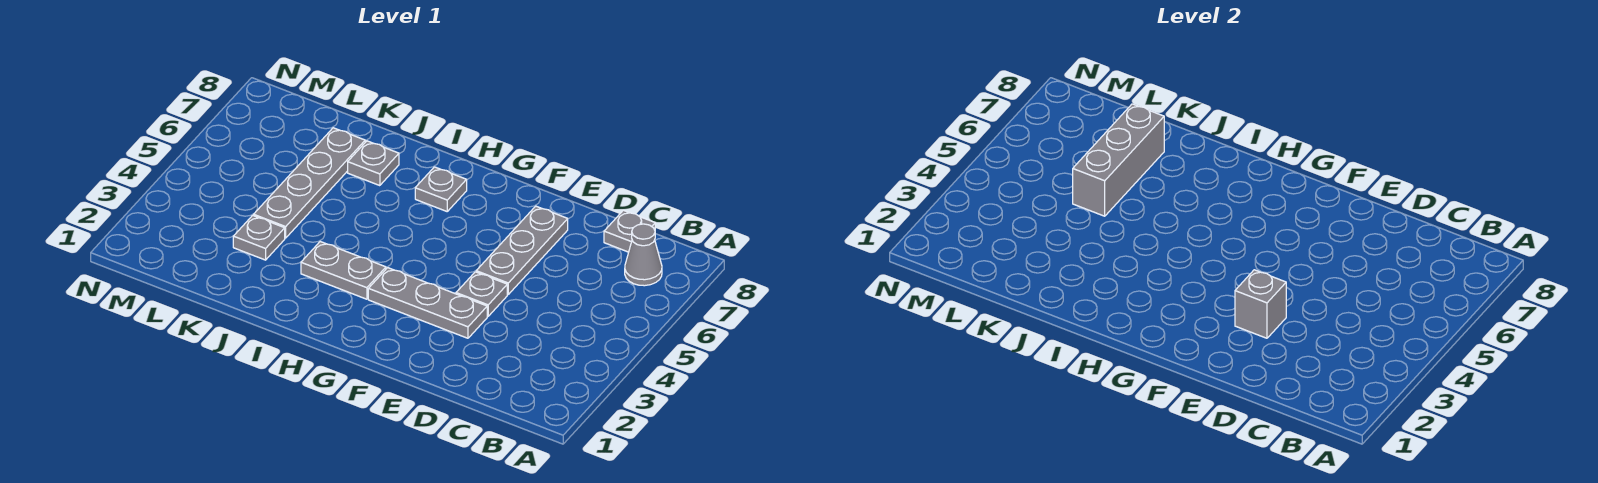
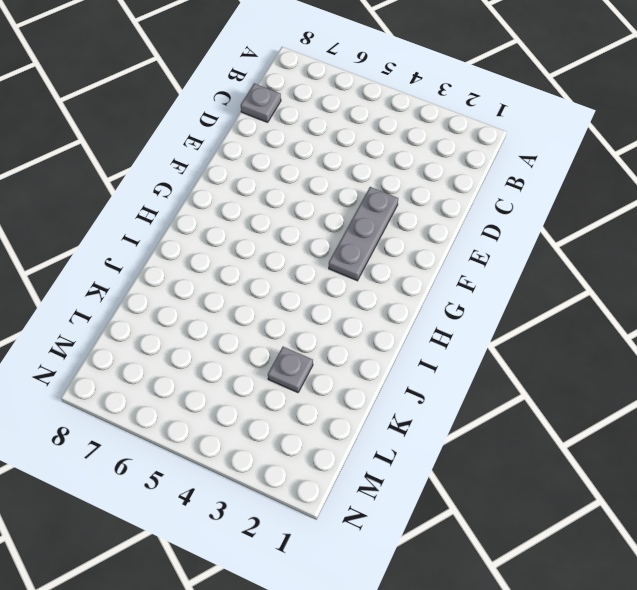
none -> grey cone B7 level 1
none -> grey plate E4 level 1
none -> grey plate E5:E7 level 1

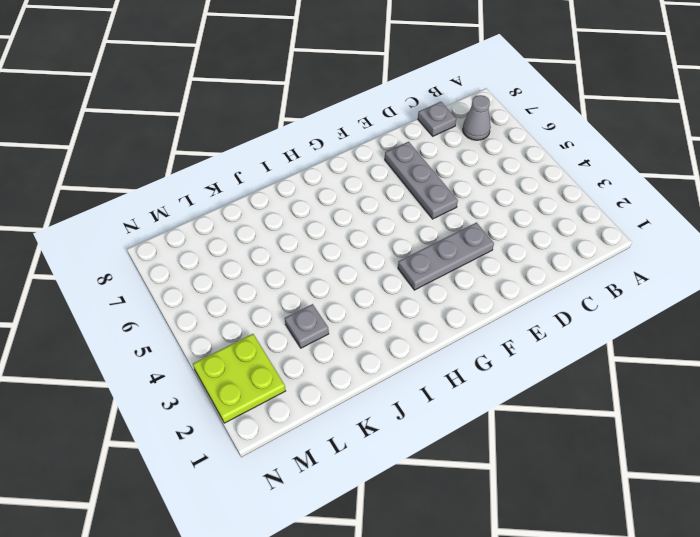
lime plate M2:N3 level 1 -> none
none -> grey plate E4 level 1
none -> grey plate H3:I3 level 1
none -> grey plate H7 level 1

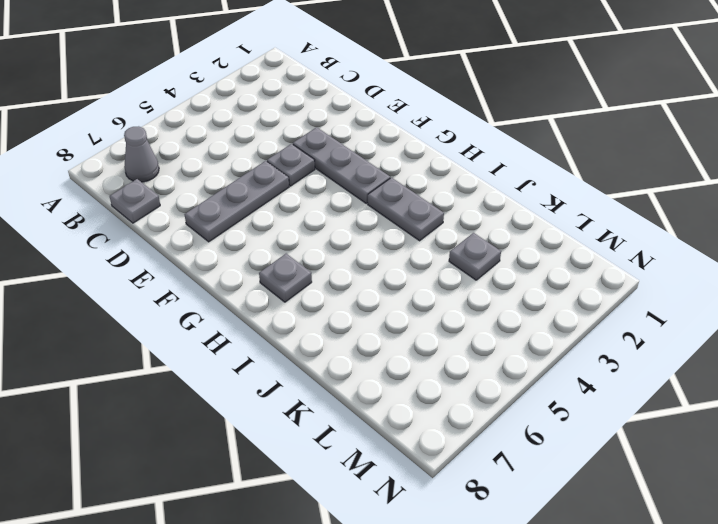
none -> grey plate J7 level 1
none -> grey plate K4:K7 level 1
none -> grey brick E3 level 2

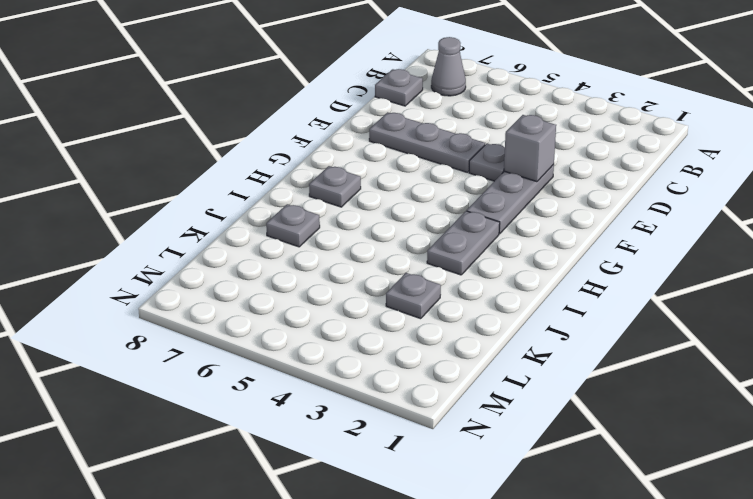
none -> grey plate K4:K7 level 1
none -> grey brick K5:K7 level 2

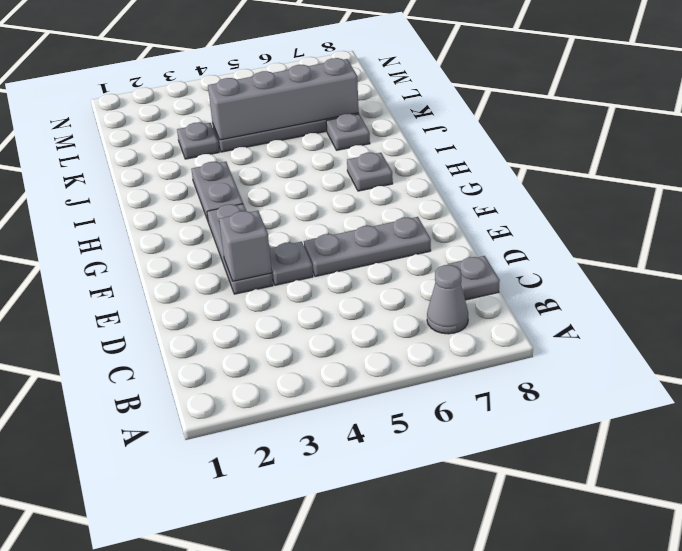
grey brick K4:K7 level 2 -> grey brick K5:K7 level 2

